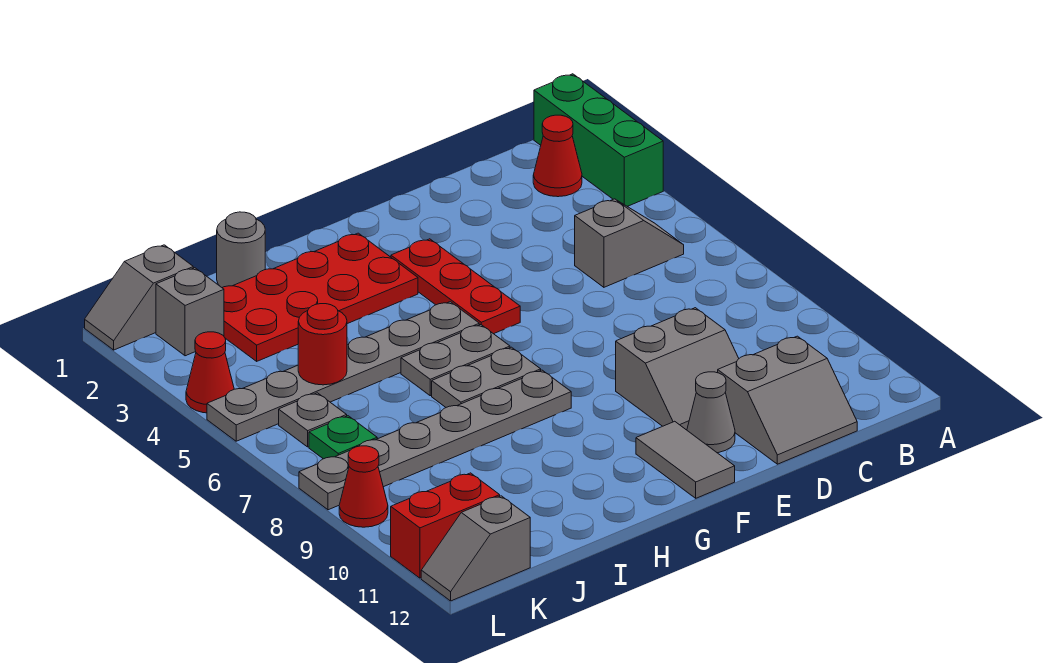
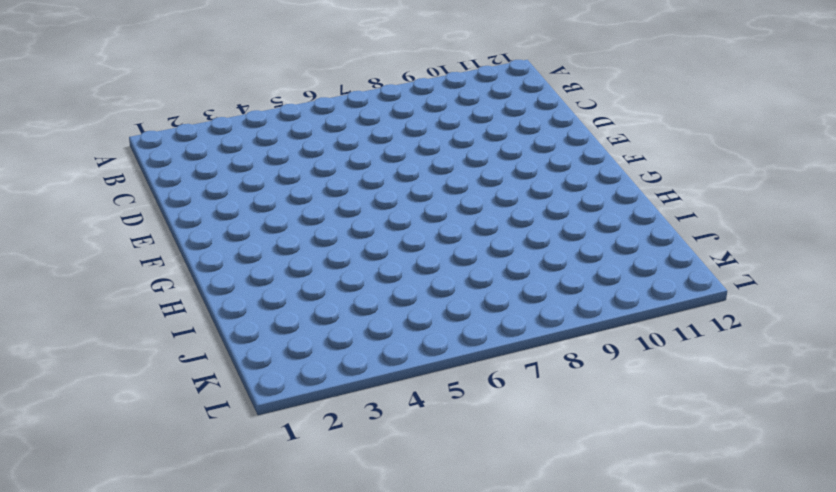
none -> green brick A1:A3 level 1
none -> red cone B2 level 1
none -> grey slope B5:C5 level 1 top C

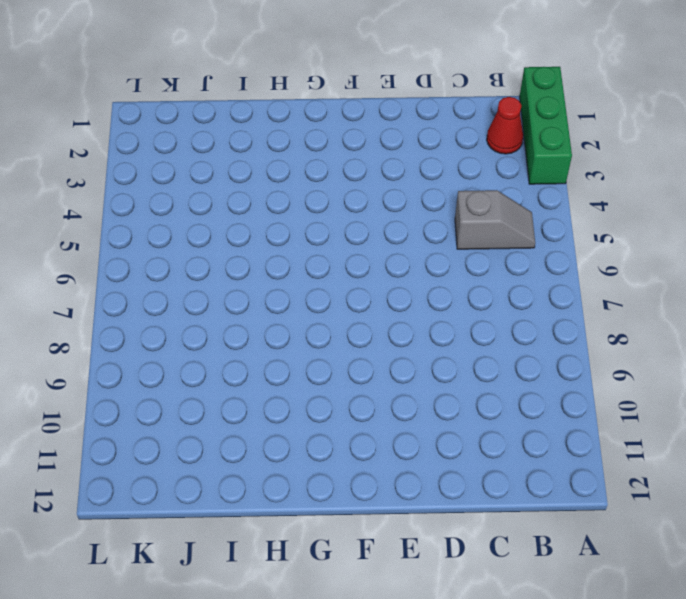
none -> grey slope C11:D12 level 1 top 11
none -> grey slope D9:E10 level 1 top 9
none -> grey cone E11 level 1

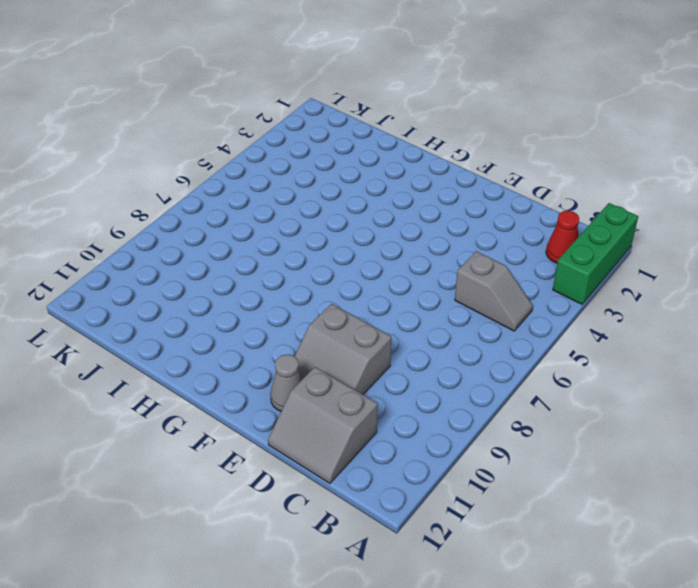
none -> red plate F3:F5 level 1
none -> grey tile F11:F12 level 1
none -> red plate G2:J3 level 1

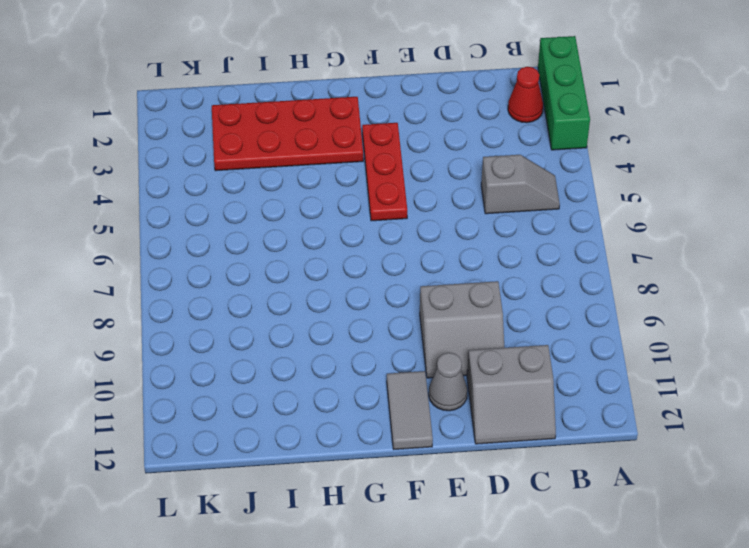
none -> grey plate G5:L5 level 1
none -> grey plate G6:H6 level 1
none -> grey plate G7:H7 level 1

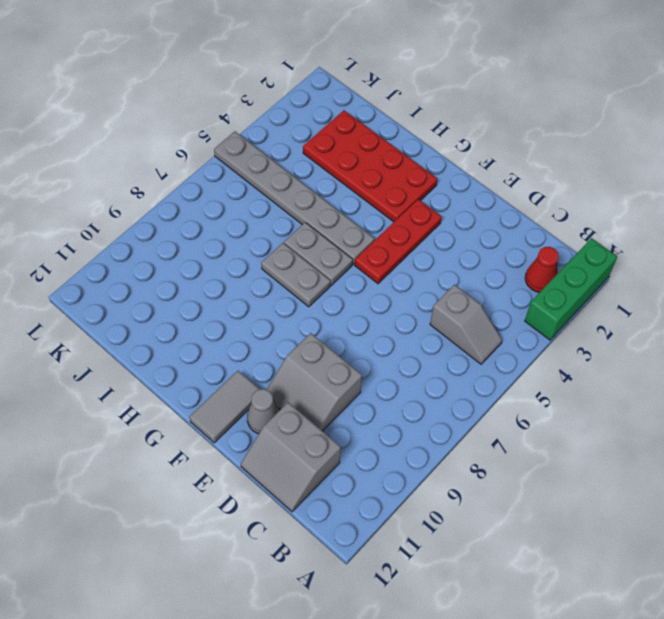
none -> grey plate G8:L8 level 1
none -> grey round brick I1 level 1
none -> grey slope K1:L1 level 1 top K

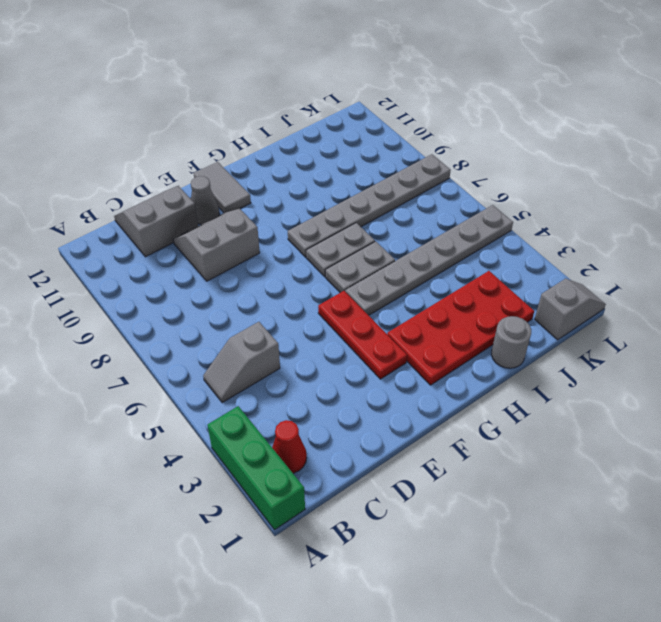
none -> grey brick K2 level 1
none -> grey plate K6 level 1
none -> green plate K7 level 1

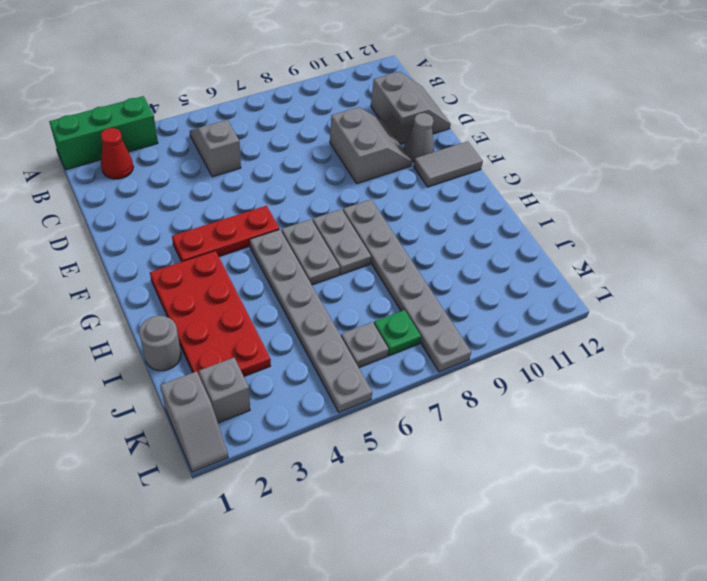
none -> red brick K11:L11 level 1
none -> grey slope K12:L12 level 1 top K
none -> red cone L4 level 1

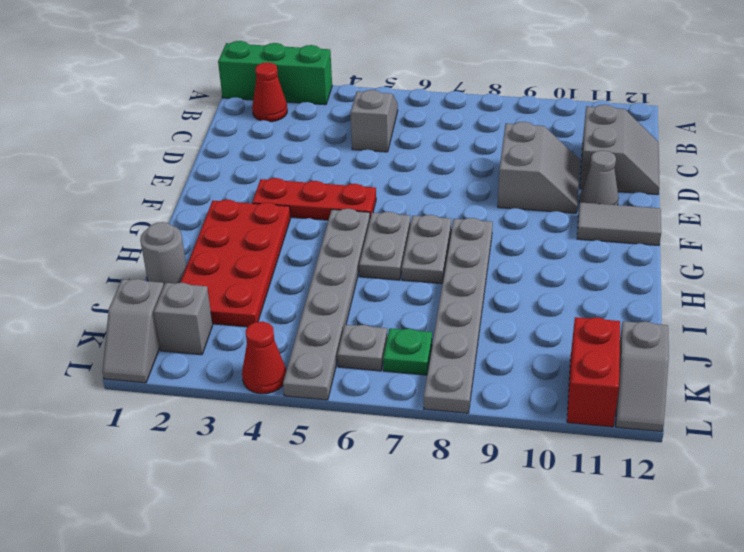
none -> red cone L9 level 1
none -> red round brick J5 level 2

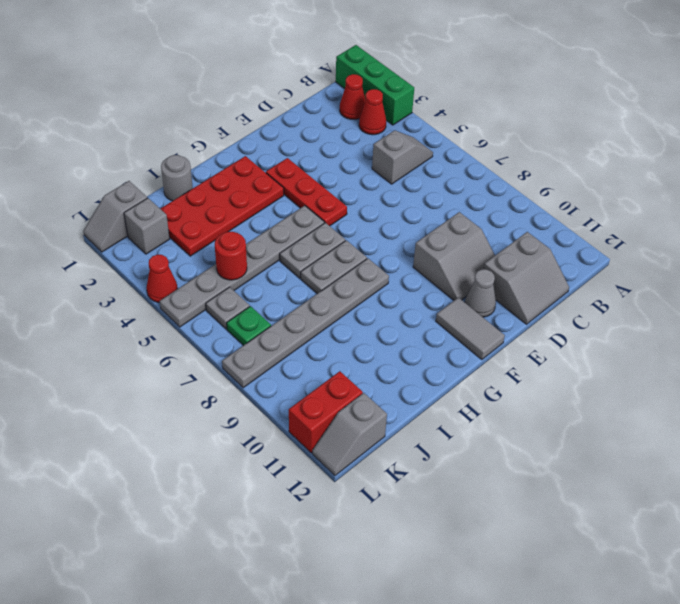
red cone B3 level 1 -> red cone L9 level 1

